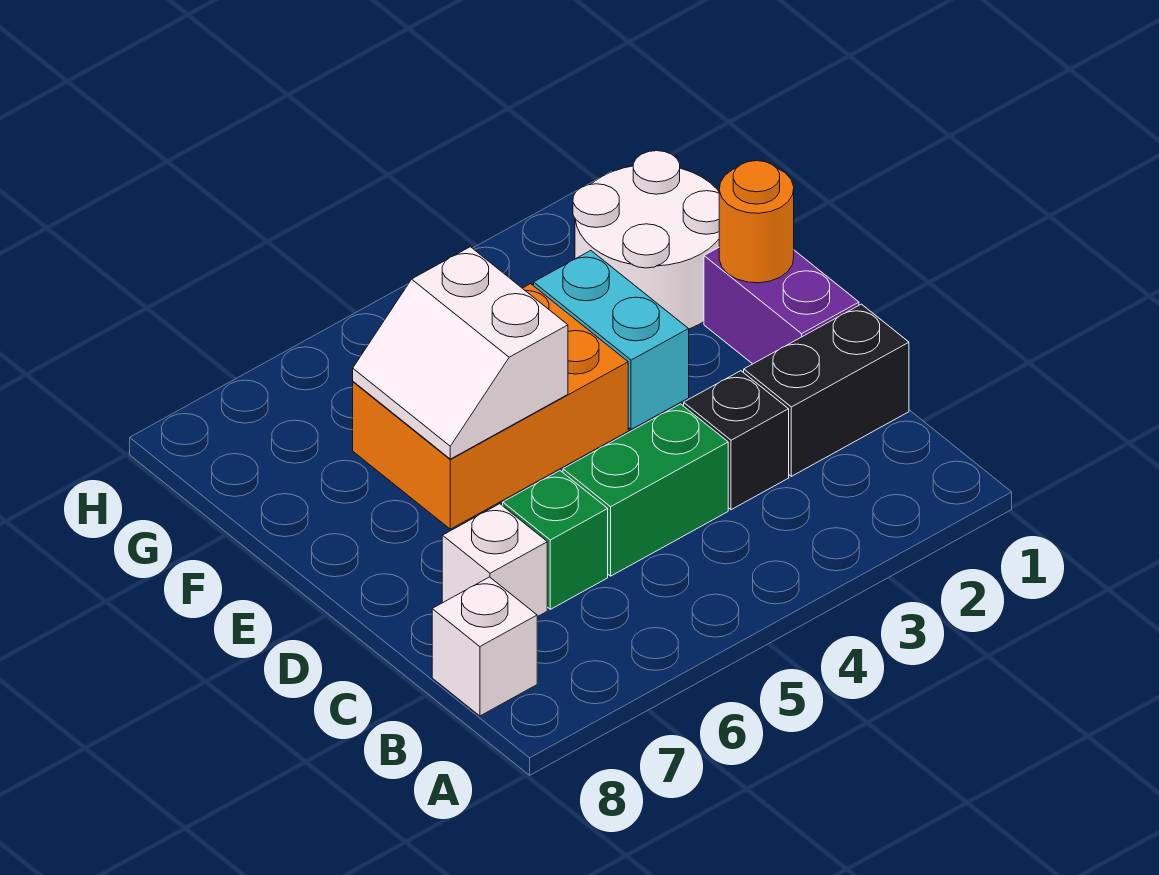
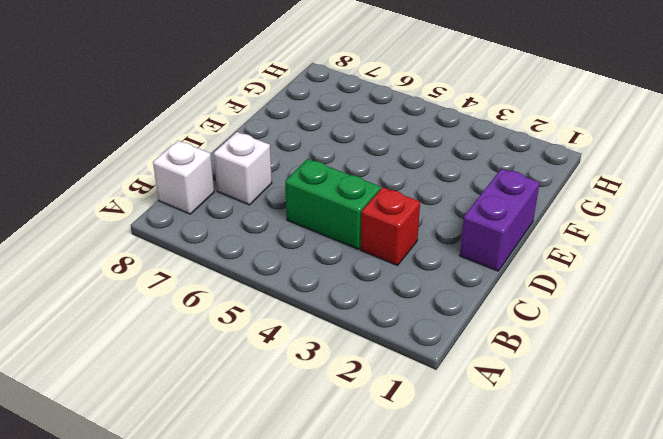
red brick C3 level 1 -> black brick C3 level 1
none -> black brick C1:C2 level 1
none -> green brick C6 level 1
none -> cyan brick E3:F3 level 1

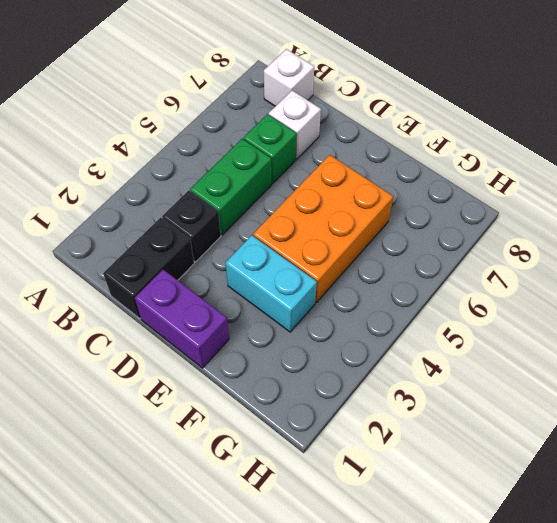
none -> white round brick F1:G2 level 1
none -> orange round brick E1 level 2
none -> white slope E5:F6 level 2 top 5

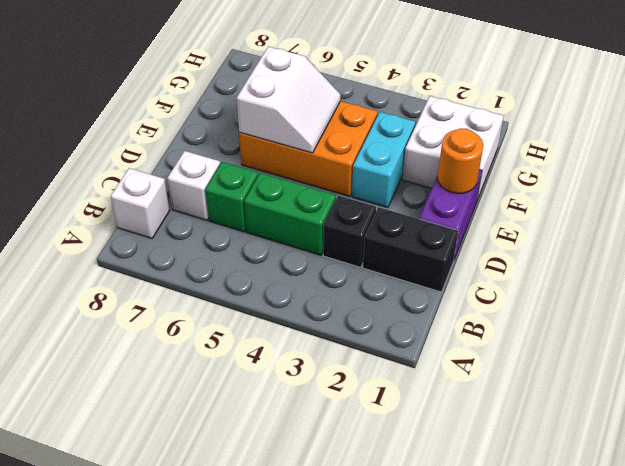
white slope E5:F6 level 2 top 6 -> white slope E5:F6 level 2 top 5
white brick F1:G2 level 1 -> white round brick F1:G2 level 1

